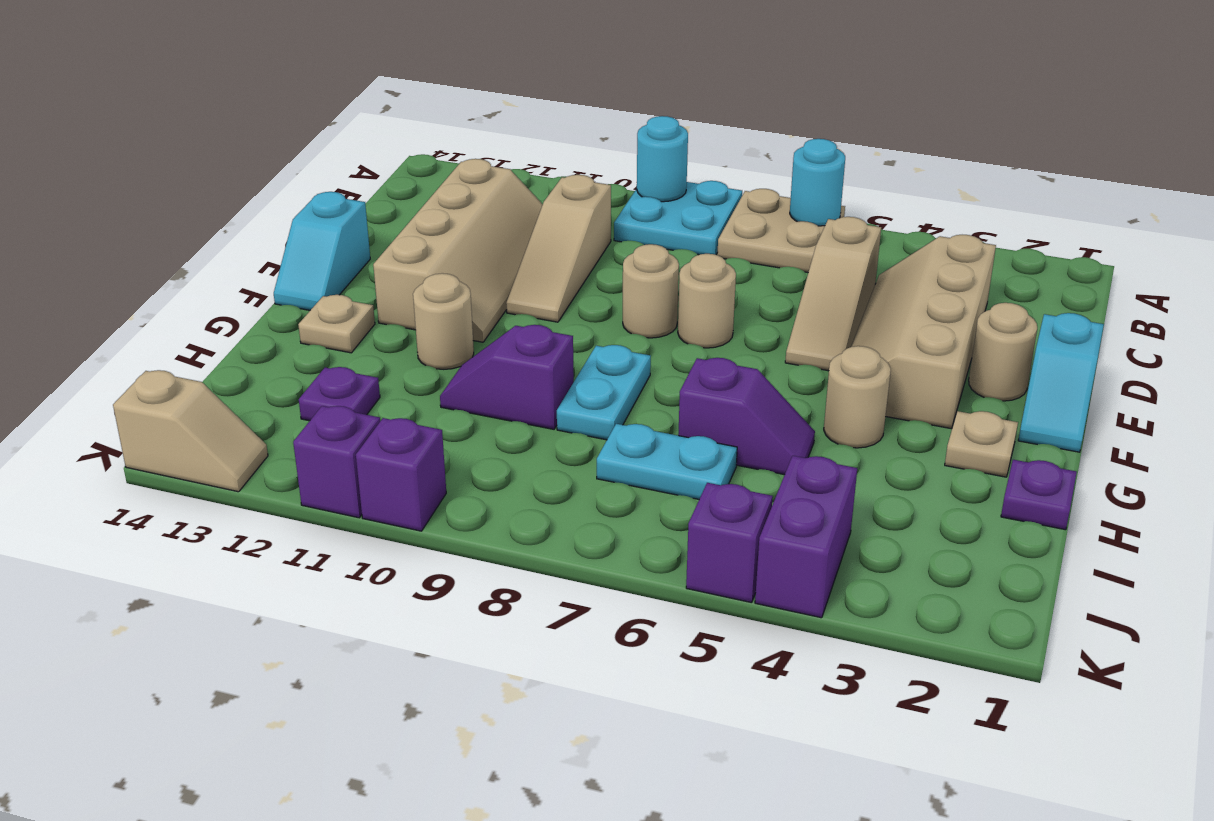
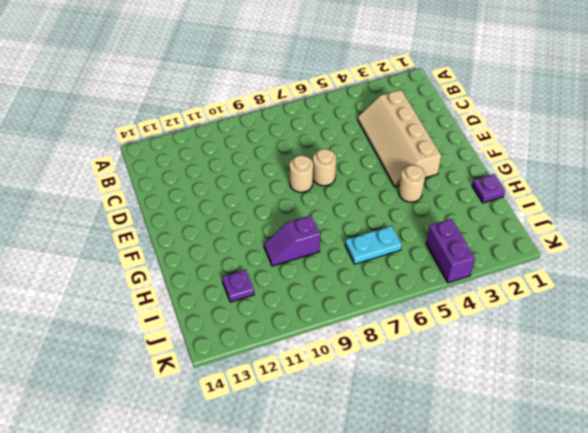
none -> tan plate A6:B7 level 1
none -> cyan plate A8:B9 level 1
none -> tan slope C5:E5 level 1 top C

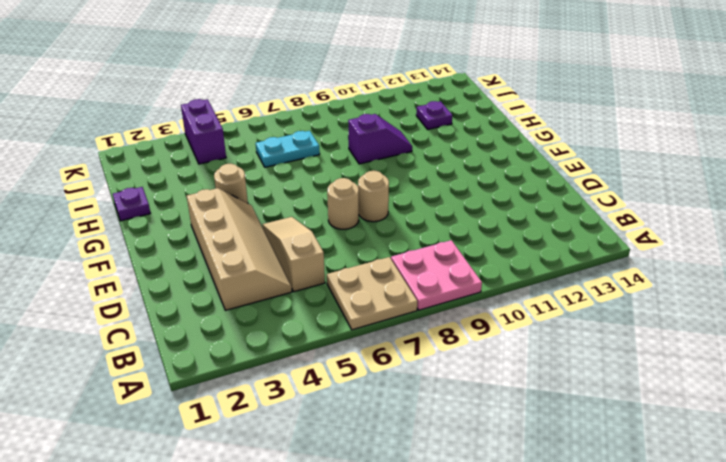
pink plate A8:B9 level 1 -> cyan plate A8:B9 level 1
none -> tan slope C10:E10 level 1 top C
none -> tan slope C11:F12 level 1 top 12
none -> cyan slope E1:F1 level 1 top E

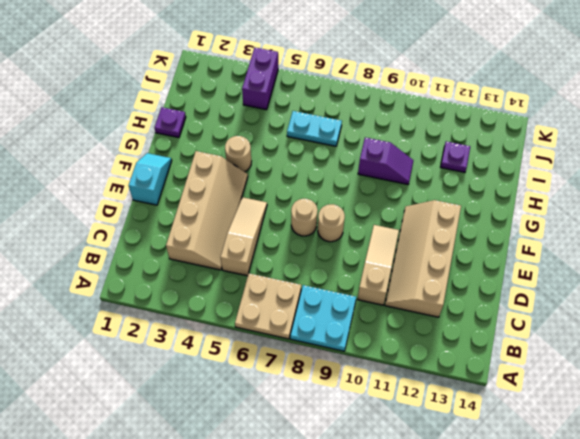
none -> tan round brick E2 level 1
none -> cyan slope E14:F14 level 1 top E
none -> tan plate G2 level 1

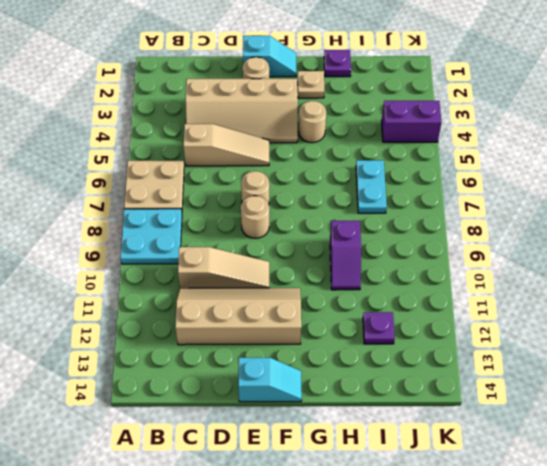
none -> cyan plate G8:H8 level 1
none -> tan round brick G11 level 1
none -> tan plate G13 level 1

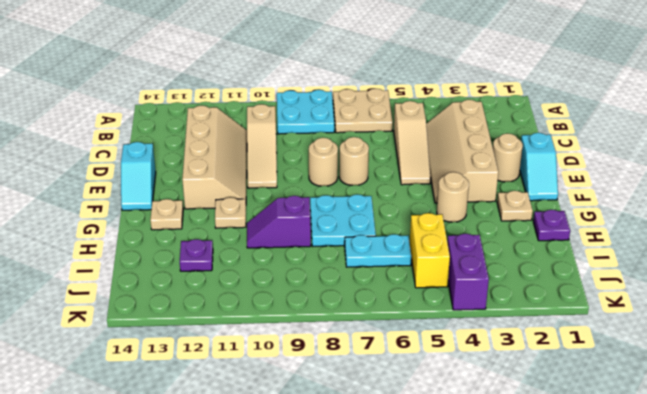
cyan plate G7:H8 level 1 -> cyan plate G8:H8 level 1
tan plate G11 level 1 -> tan round brick G11 level 1
yellow brick I5:J5 level 1 -> none
none -> purple slope H5:H6 level 1 top 6
none -> purple brick K5 level 1
none -> purple brick K10 level 1

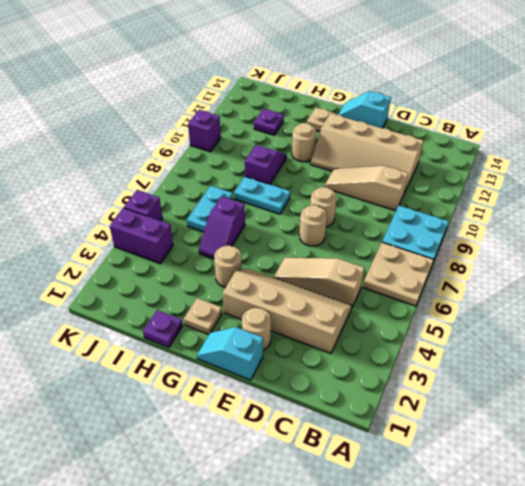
none -> purple brick K11 level 1
none -> tan slope K13:K14 level 1 top 14
none -> cyan round brick A6 level 2

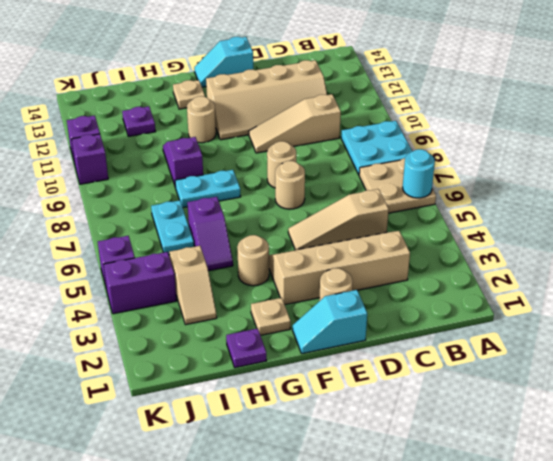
tan slope I3:I4 level 1 top 4 -> tan slope K13:K14 level 1 top 14
none -> cyan round brick A9 level 2

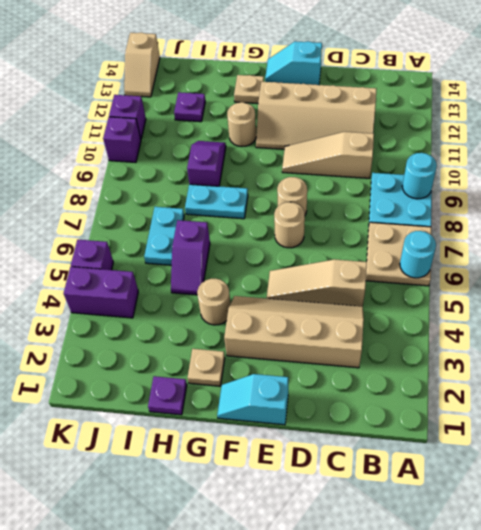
none -> tan round brick E2 level 1

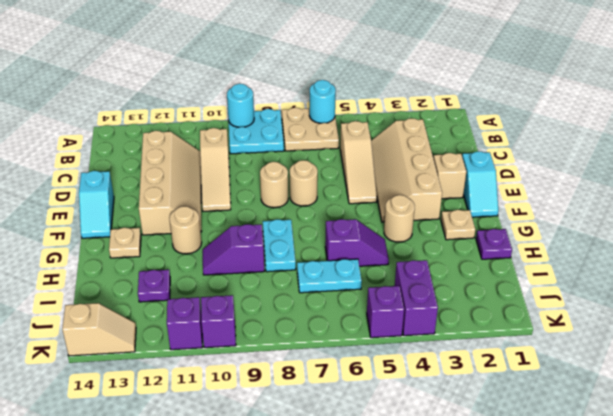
tan brick E2 level 1 -> tan round brick E2 level 1

